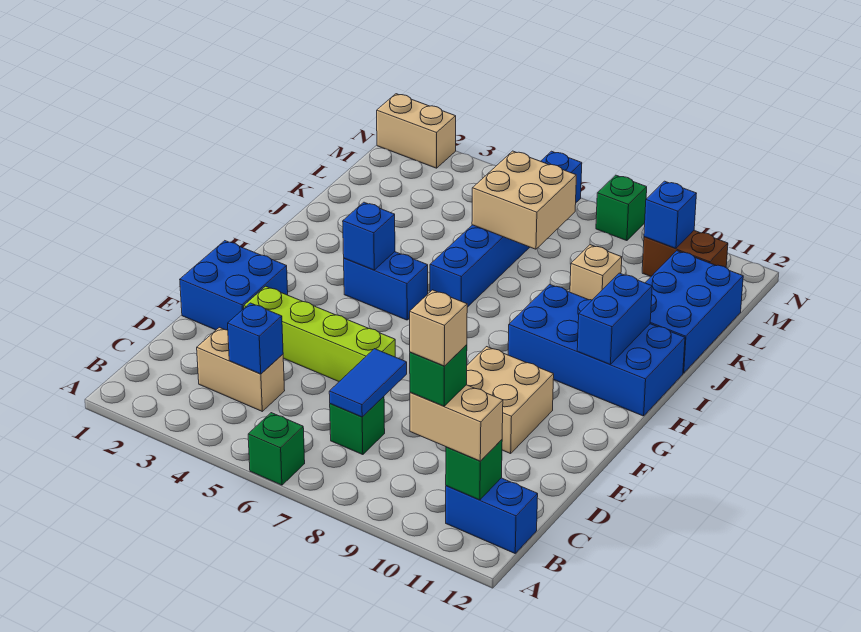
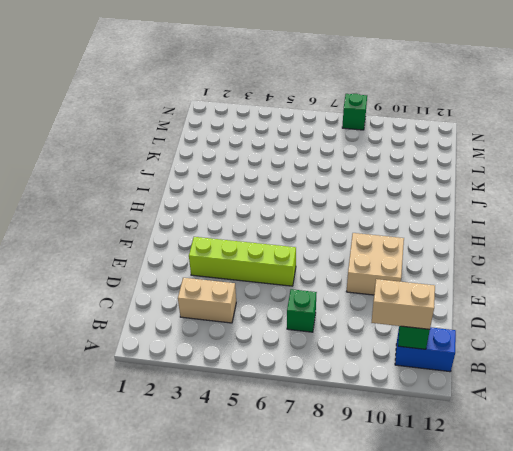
none -> green brick A6 level 1
none -> blue brick E1:F2 level 1
none -> blue brick H4:H5 level 1

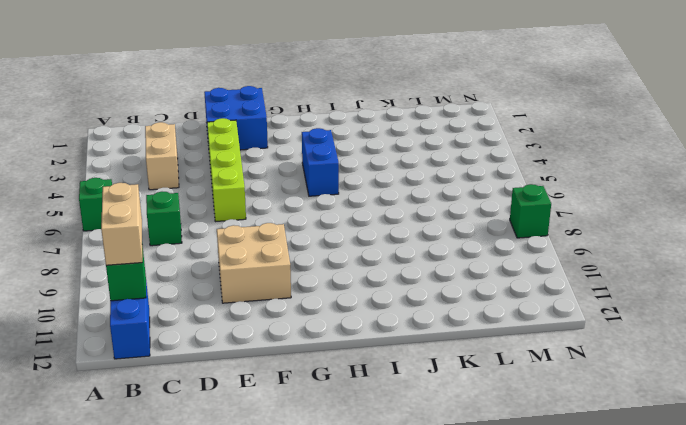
none -> blue brick H9:I12 level 1
none -> blue brick I6:N6 level 1
none -> blue brick J11:L12 level 1

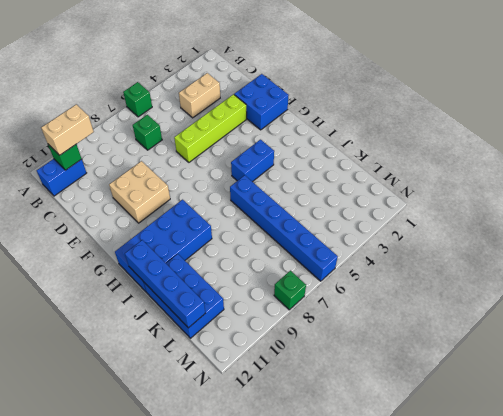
blue brick I12:L12 level 2 -> none
none -> tan brick K9 level 1
none -> brown brick M10:M11 level 1
none -> tan brick N1:N2 level 1

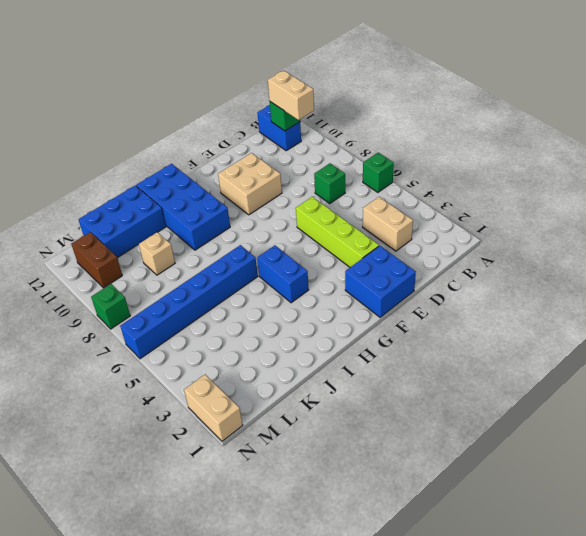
none -> blue brick C4 level 2
none -> blue tile C7:D7 level 2
none -> blue brick H4 level 2

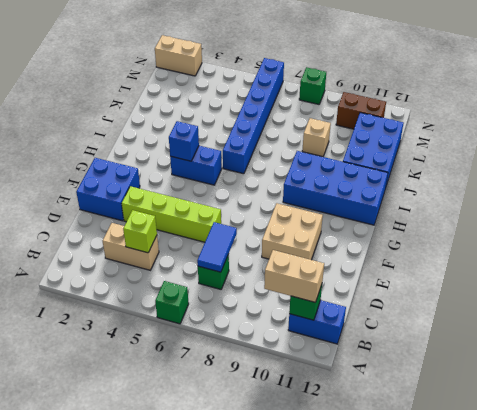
lime brick C4 level 2 -> blue brick C4 level 2
none -> blue brick H11:I11 level 2
none -> tan brick K6:L7 level 2
none -> blue brick M10 level 2

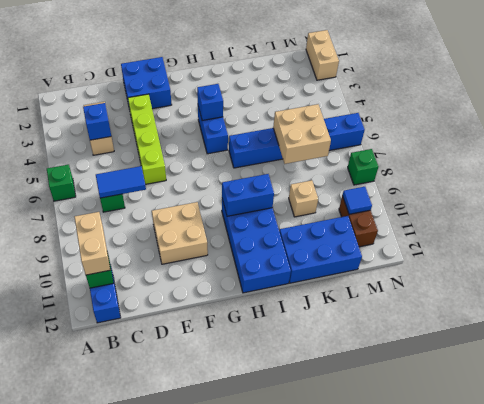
blue brick H9:I9 level 2 -> blue brick H11:I11 level 2
blue tile M10 level 2 -> blue brick M10 level 2
none -> green brick B10 level 4
none -> tan brick B10 level 5

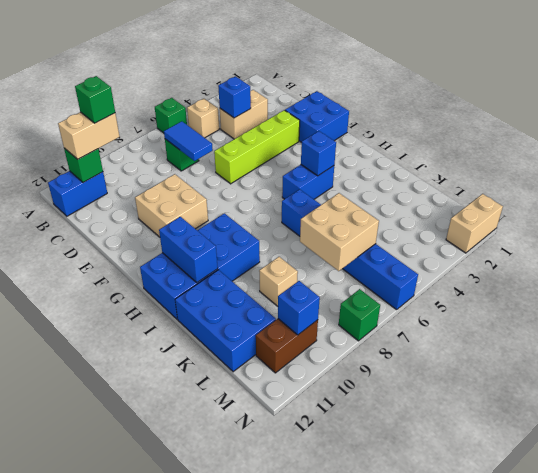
tan brick B5 level 1 -> tan brick B10 level 5

